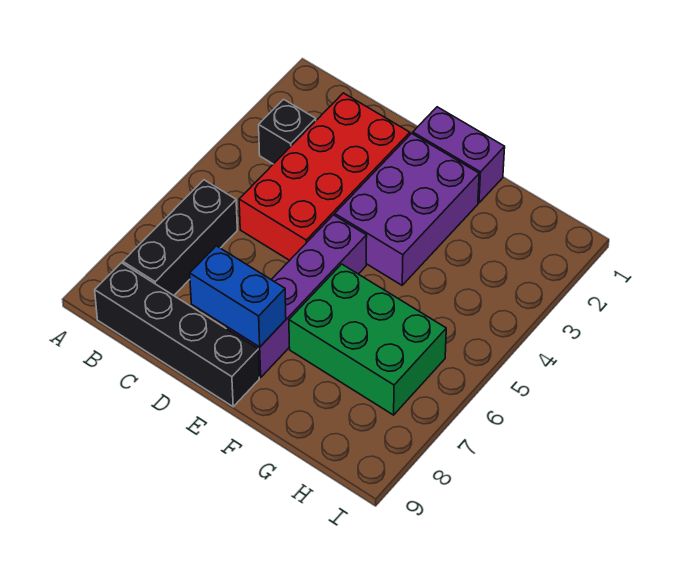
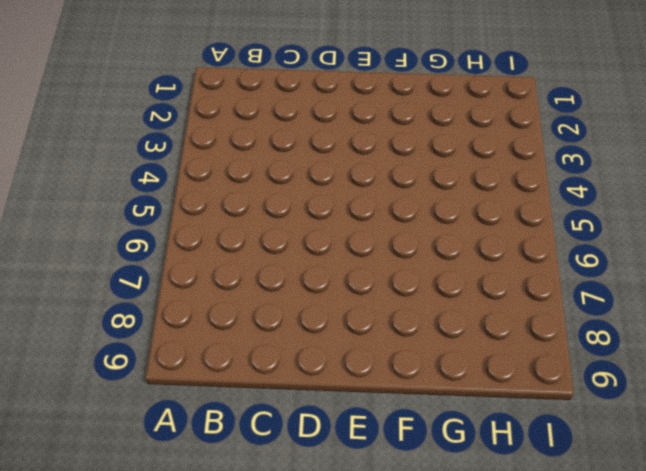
none -> black brick B3 level 1
none -> black brick B6:B8 level 1

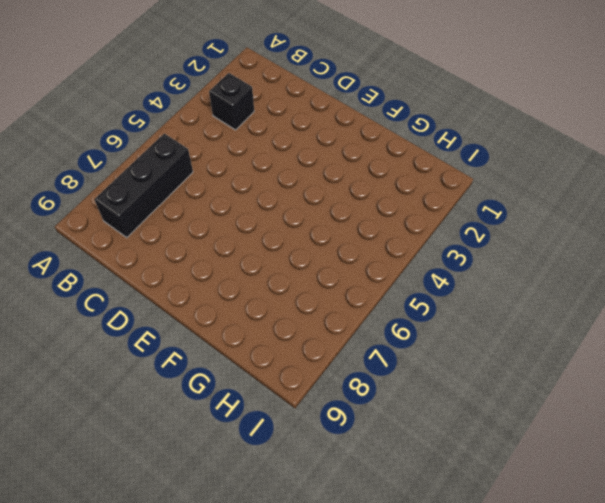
none -> black brick B9:E9 level 1
none -> red brick C2:D5 level 1

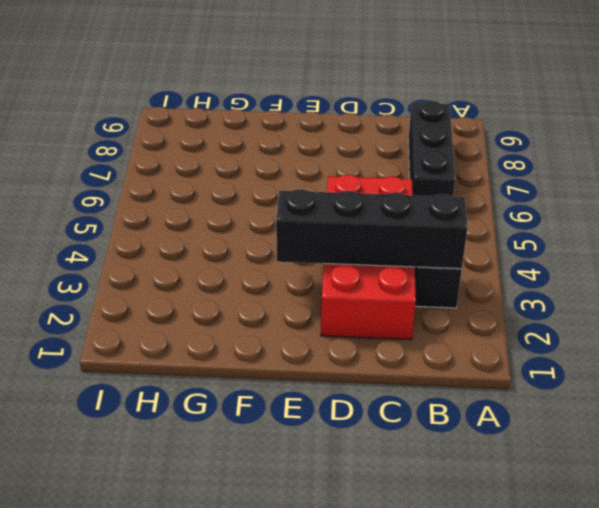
black brick B3:E3 level 2 -> black brick B9:E9 level 1
none -> purple brick E1:F1 level 1
none -> purple brick E2:F4 level 1

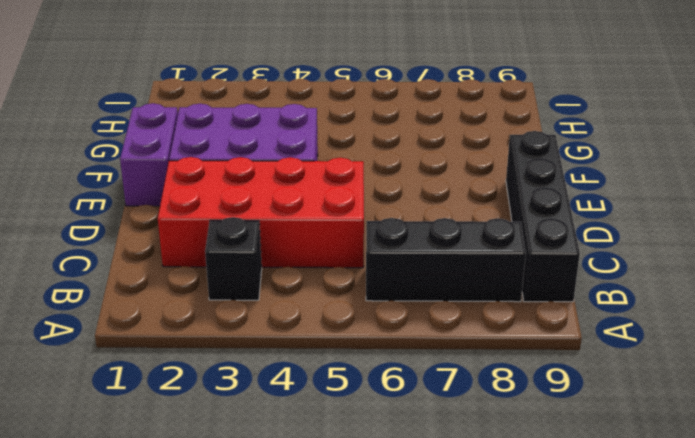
none -> purple brick E5:E8 level 1
none -> green brick F6:H7 level 1

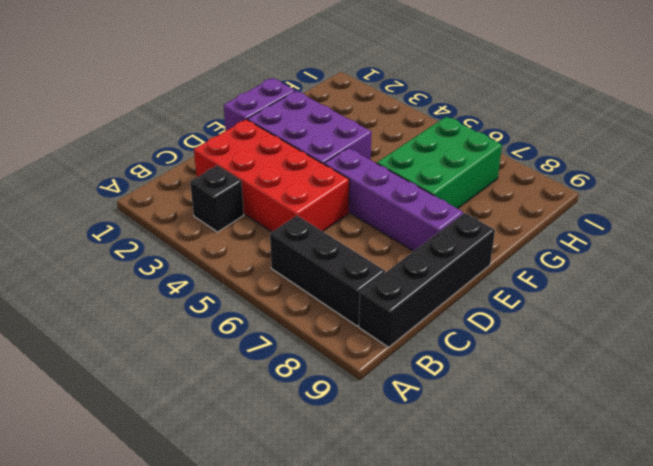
none -> blue brick D8:E8 level 2

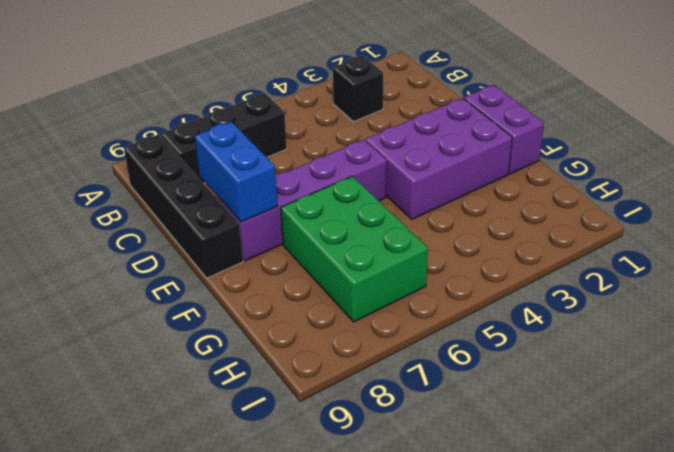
none -> red brick C2:D5 level 1

